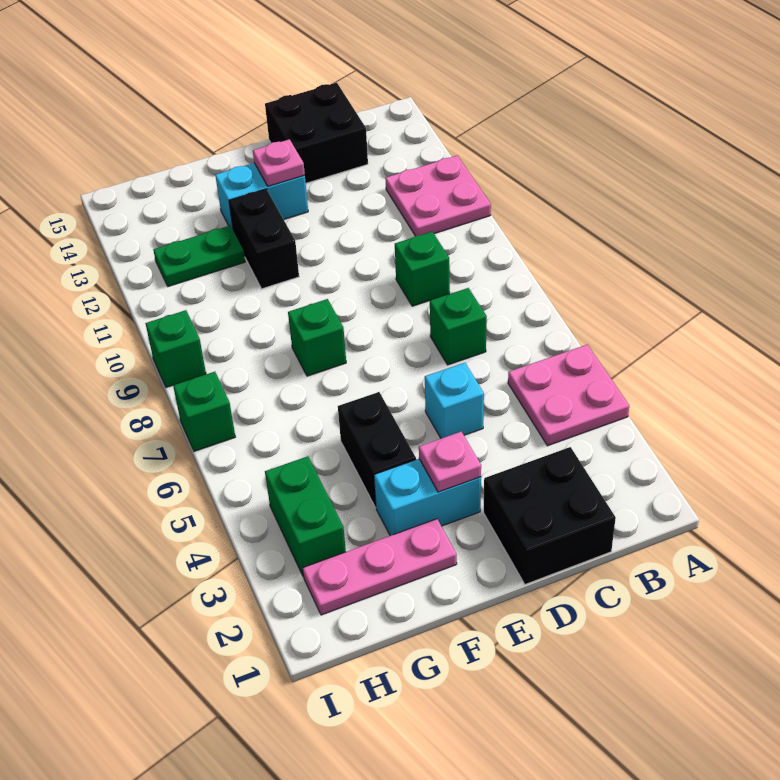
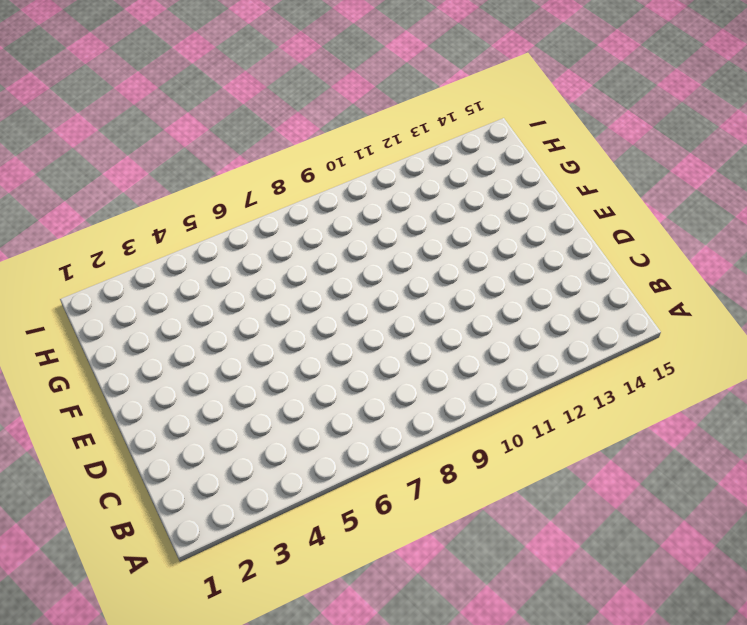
none -> pink plate A4:B5 level 1
none -> pink plate A11:B12 level 1
none -> black brick C1:D2 level 1

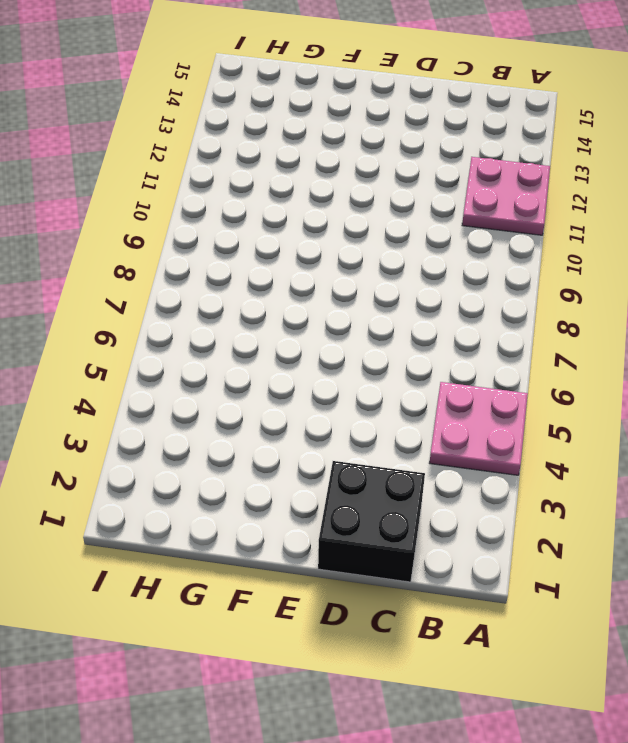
none -> green brick C7 level 1
none -> green brick C9 level 1
none -> black brick C14:D15 level 1

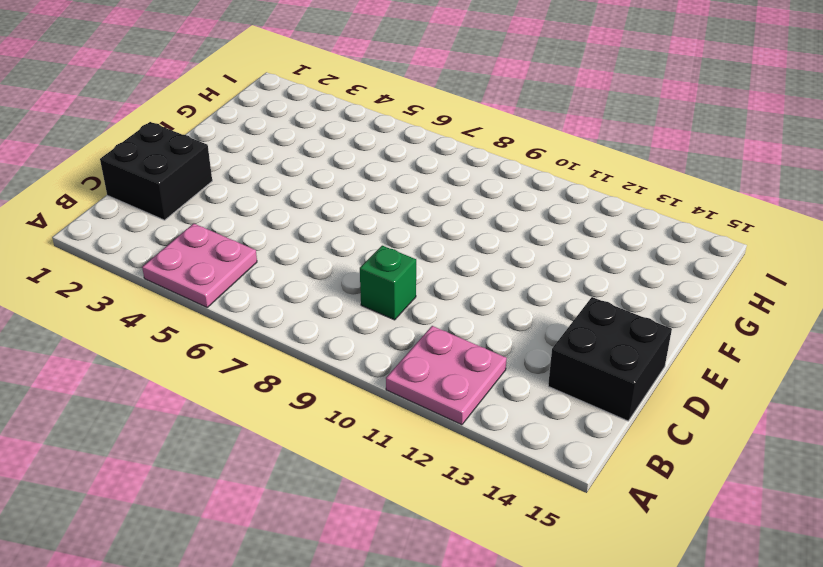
none -> green brick C7 level 1
none -> cyan brick D5 level 1
none -> cyan brick E3:F3 level 1

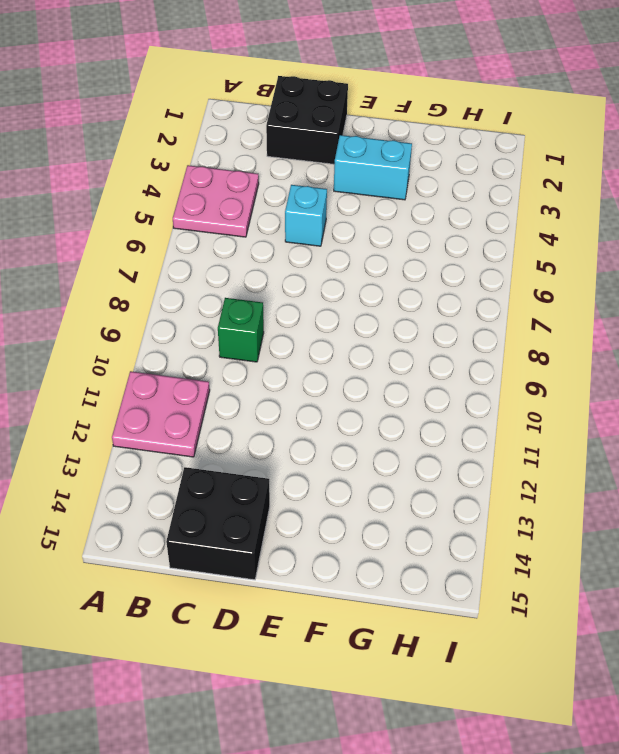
none -> green brick C7 level 1
none -> cyan brick E13:F13 level 1
none -> pink plate F2:H2 level 1

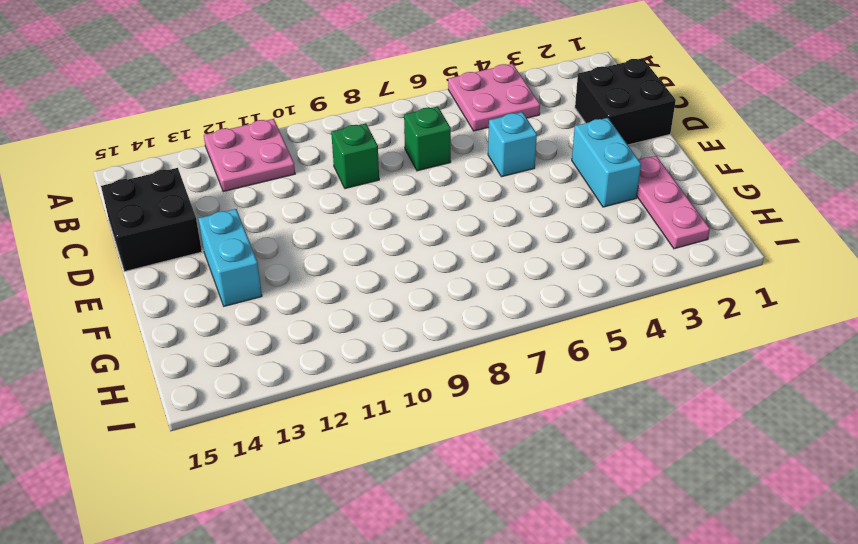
none -> black brick F4:F5 level 1
none -> green brick F8 level 1
none -> black brick F11:F12 level 1

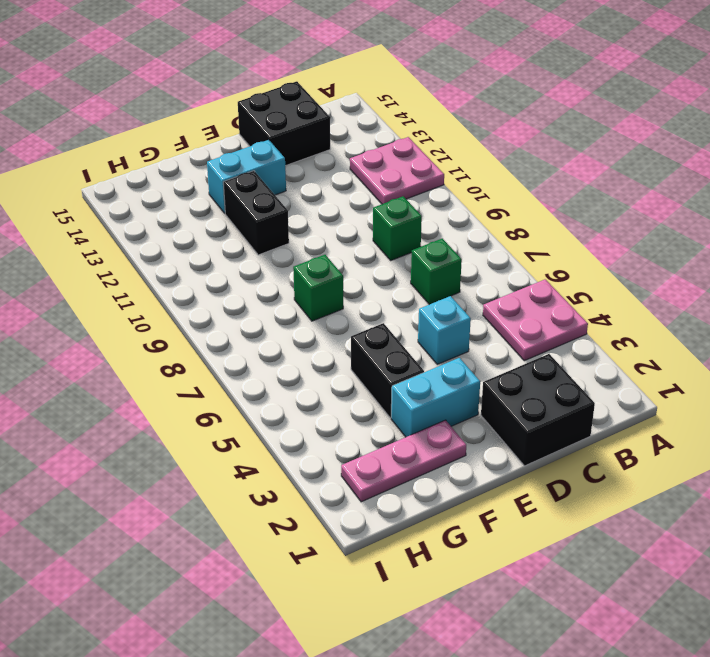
none -> green plate G12:H12 level 1
none -> green brick H3:H4 level 1
none -> green brick I7 level 1

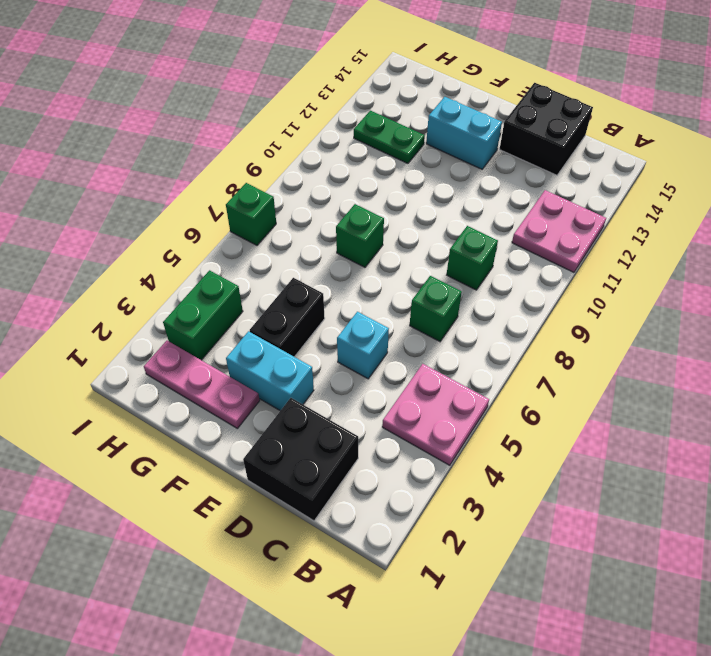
none -> black brick F11:F12 level 1
none -> green brick I9 level 1
none -> pink plate E3 level 2

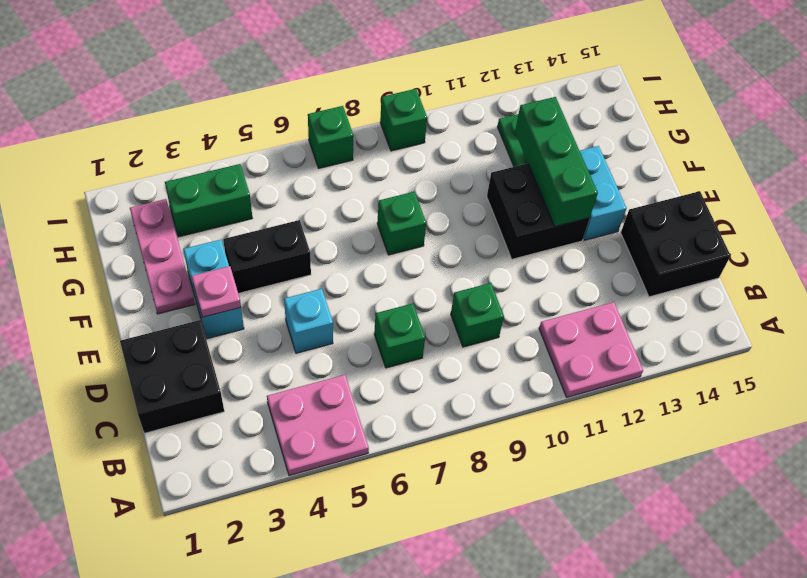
black brick E11:F12 level 1 -> black brick F11:F12 level 1
green brick E12:G12 level 2 -> none
none -> pink plate E13 level 2

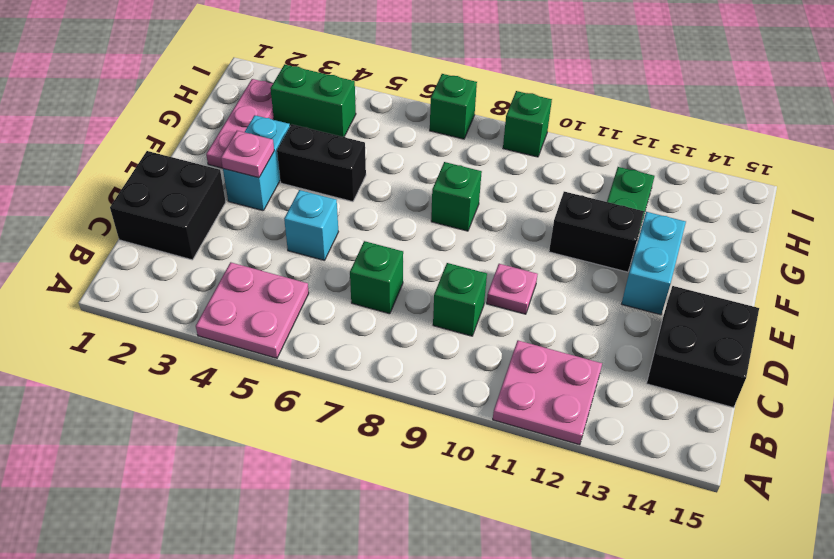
pink plate D10 level 1 -> pink plate E13 level 2

